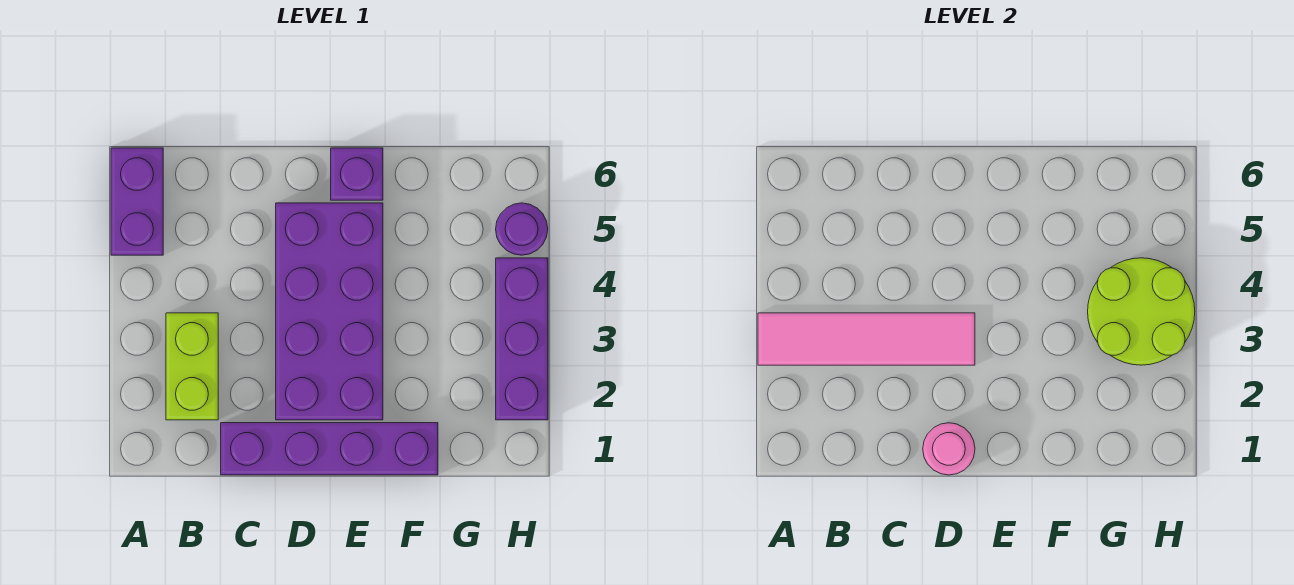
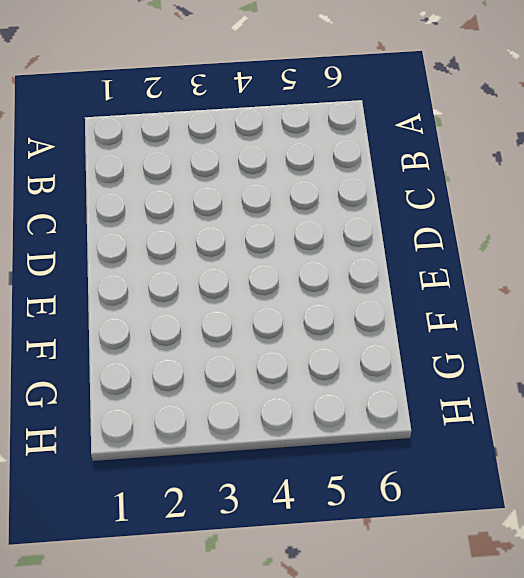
none -> purple brick A5:A6 level 1
none -> lime brick B2:B3 level 1

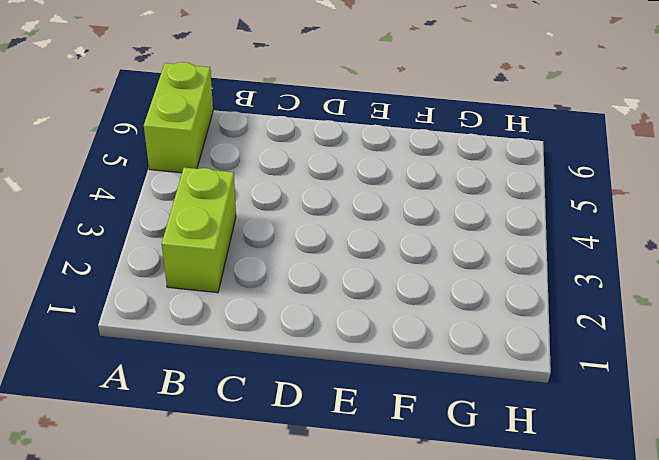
lime brick A5:A6 level 1 -> purple brick A5:A6 level 1
none -> purple brick C1:F1 level 1
none -> purple brick D2:E5 level 1

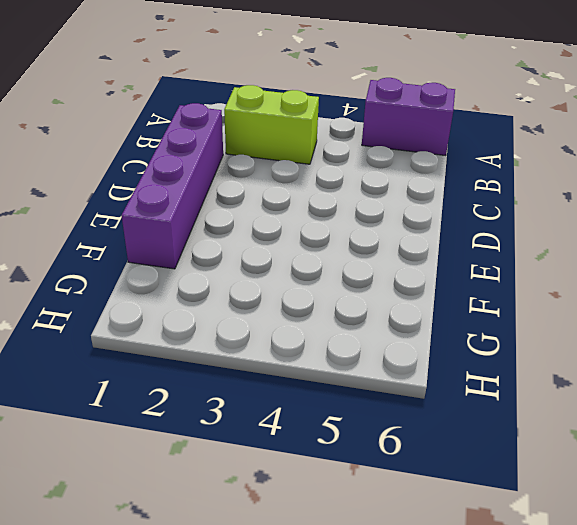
none -> purple brick D2:E5 level 1
none -> purple brick E6 level 1

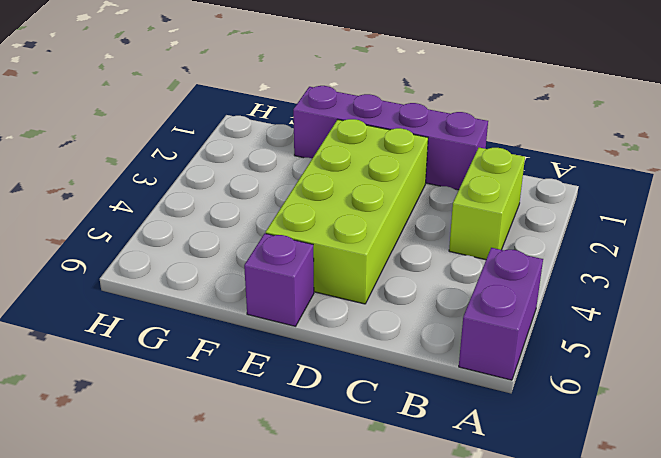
lime brick D2:E5 level 1 -> purple brick D2:E5 level 1
none -> purple brick H2:H4 level 1
none -> purple round brick H5 level 1

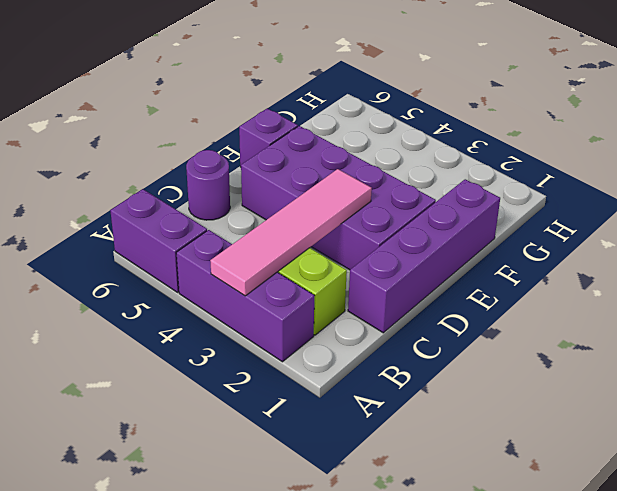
purple brick A2:A4 level 1 -> purple brick H2:H4 level 1
purple round brick C6 level 1 -> purple round brick H5 level 1
none -> pink round brick D1 level 2
none -> lime round brick G3:H4 level 2

